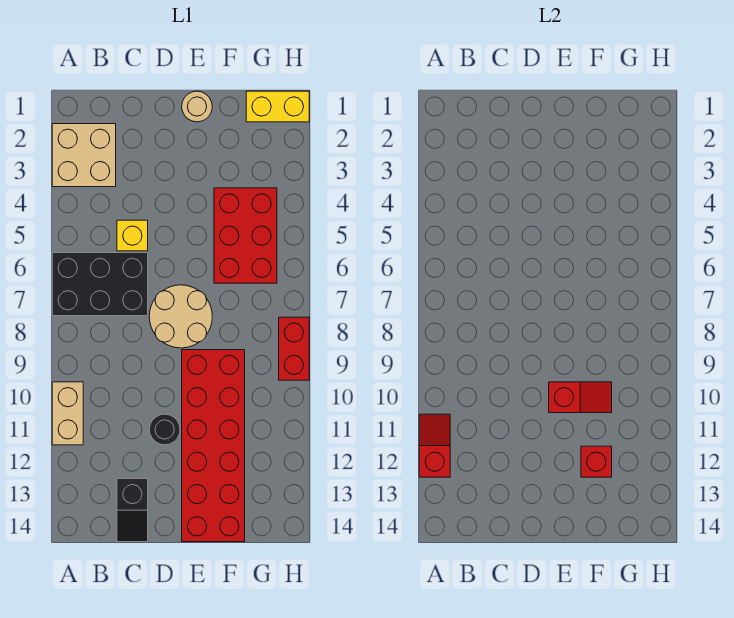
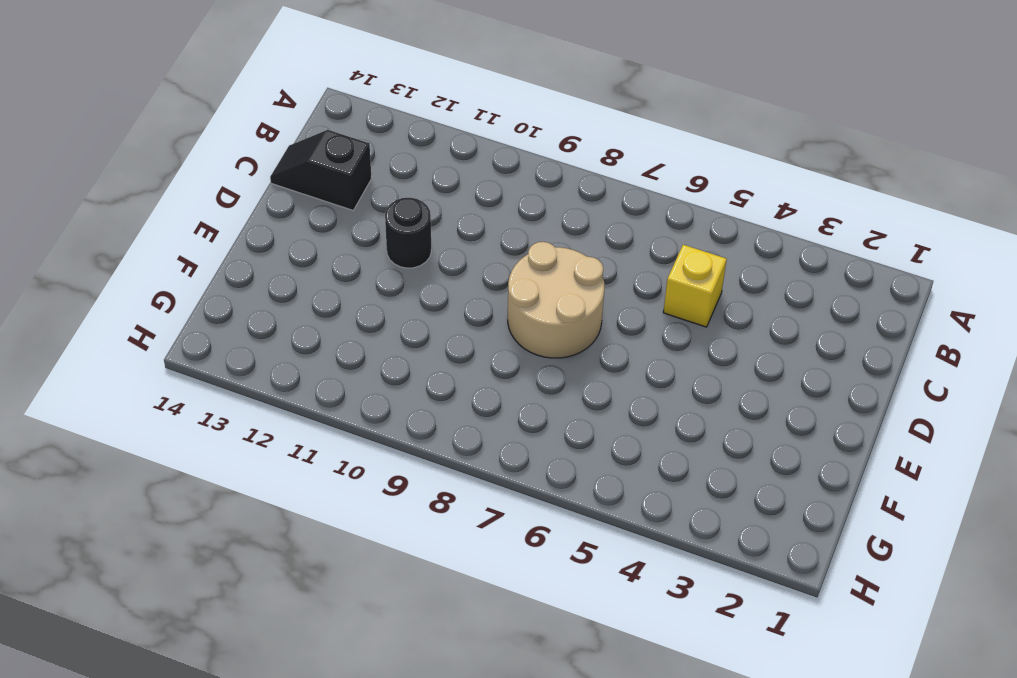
none -> tan brick A2:B3 level 1
none -> black brick A6:C7 level 1
none -> tan brick A10:A11 level 1

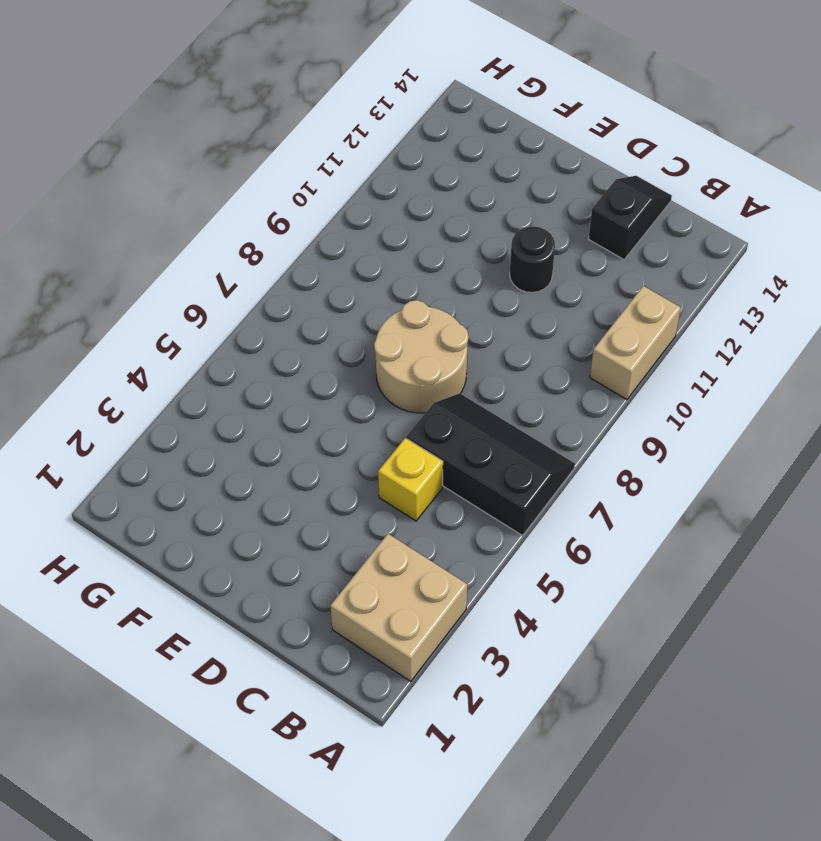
black slope A6:C7 level 1 top 6 -> black brick A6:C7 level 1
none -> tan round brick E1 level 1
none -> red brick E9:F14 level 1
none -> red brick F4:G6 level 1

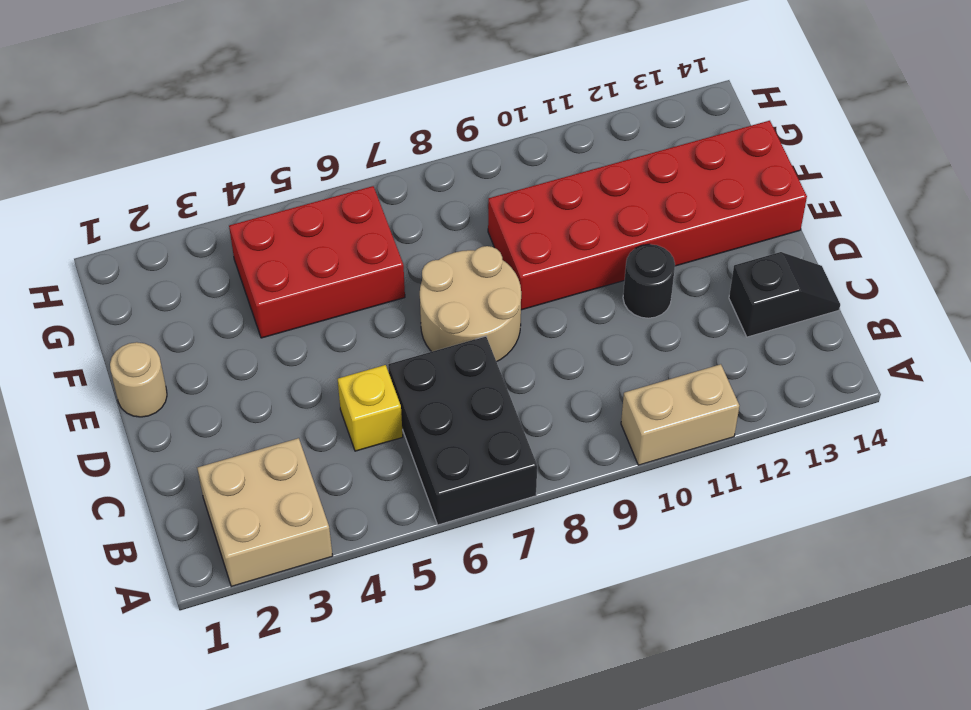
none -> yellow brick G1:H1 level 1
none -> red brick H8:H9 level 1
none -> red slope A11:A12 level 2 top 12

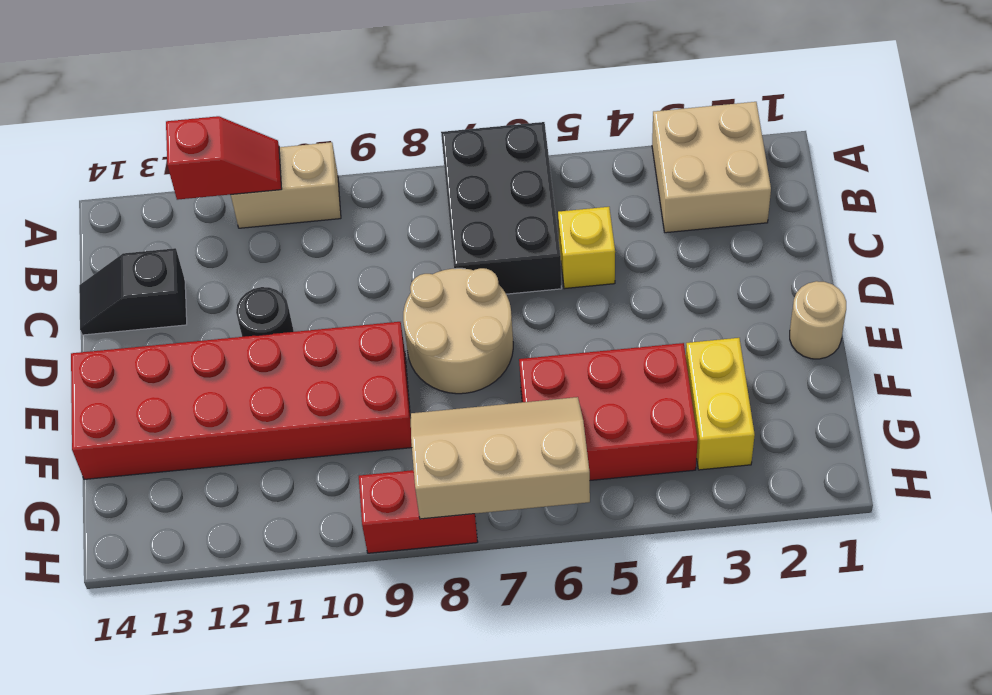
yellow brick F3:G3 level 1 -> yellow brick G1:H1 level 1
tan slope G6:H8 level 2 top H -> none
none -> red slope E10:F10 level 2 top E
none -> red brick F12 level 2

